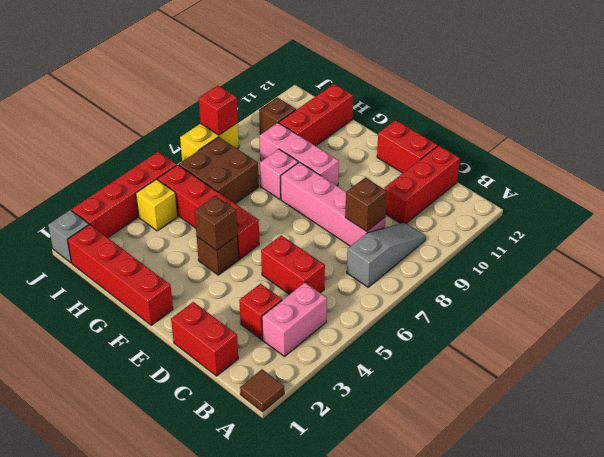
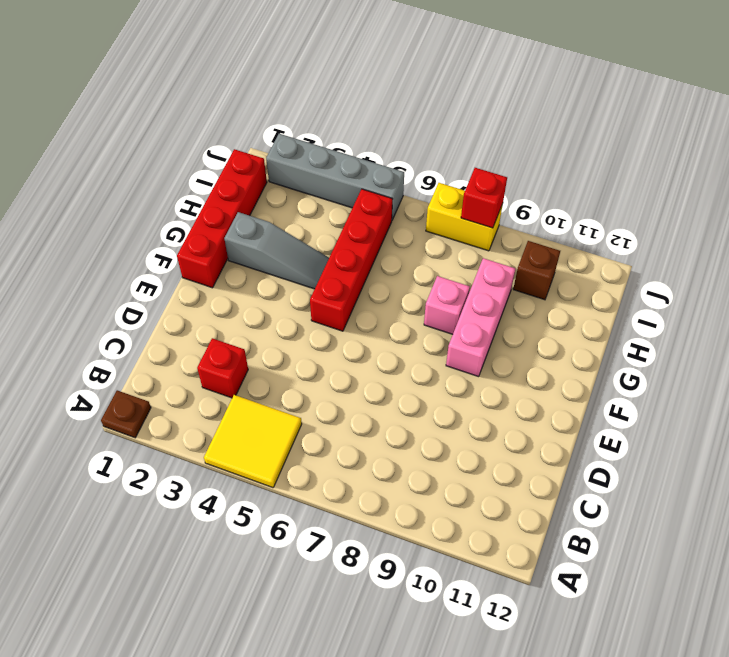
brown plate A1 level 1 -> brown tile A1 level 1
yellow tile A4:B5 level 1 -> pink brick B3:B4 level 1
grey slope G2:G4 level 1 top 2 -> grey slope B7:B9 level 1 top 7
grey brick J2:J5 level 1 -> red brick J2:J5 level 1
none -> red brick C1:D1 level 1
none -> red brick C5:D5 level 1
none -> pink brick C8:F8 level 1

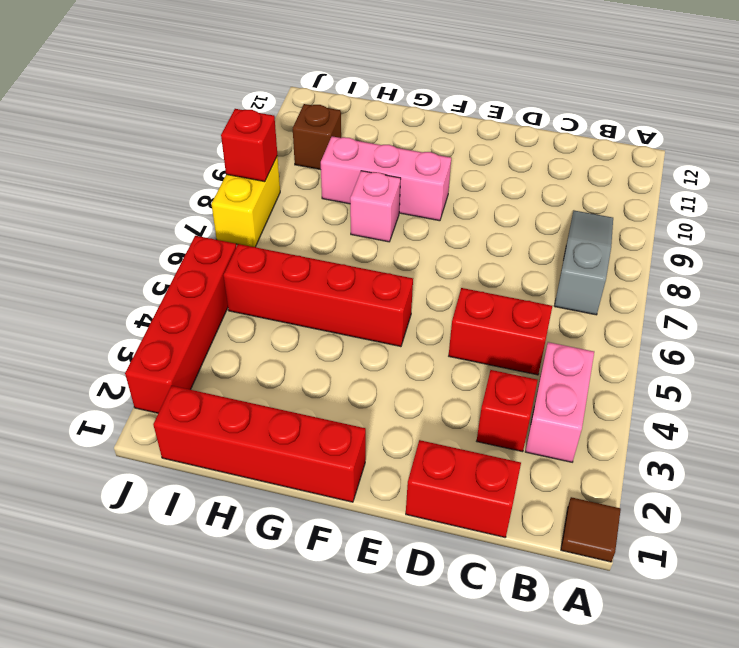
none -> pink brick C8:F8 level 1
none -> red brick C10:C12 level 1
none -> red brick D12:E12 level 1

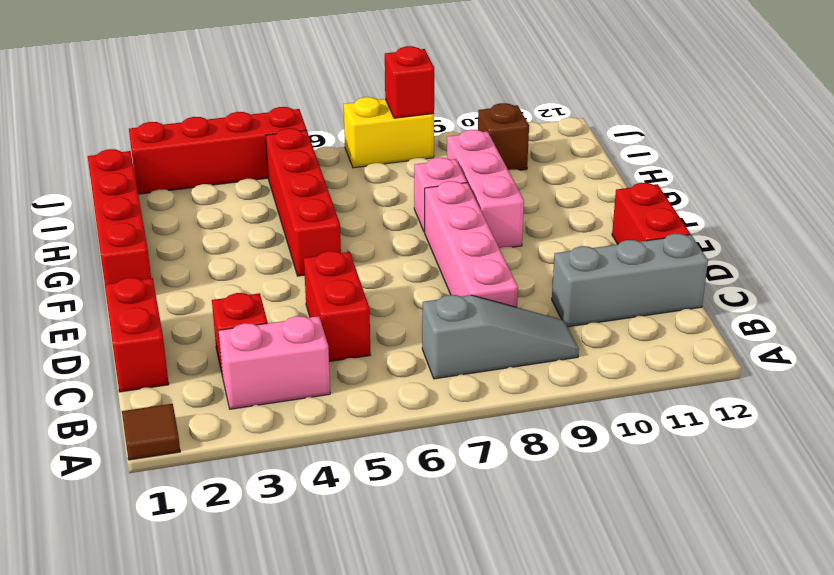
grey brick C10:C12 level 1 -> red brick C10:C12 level 1
none -> brown brick F4 level 1
none -> brown brick H6:I7 level 1
none -> red brick H10:H12 level 1

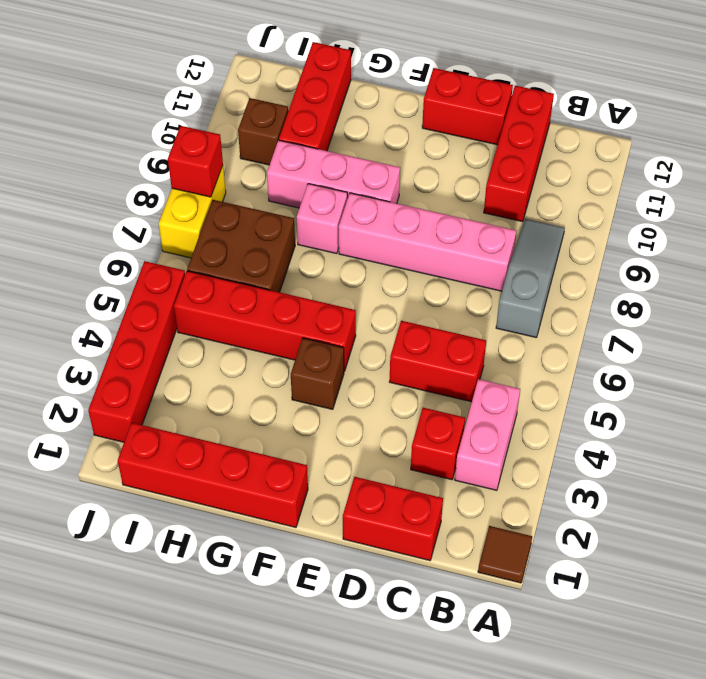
none -> yellow brick I4 level 1
none -> grey brick J1 level 1
none -> brown brick C8 level 2

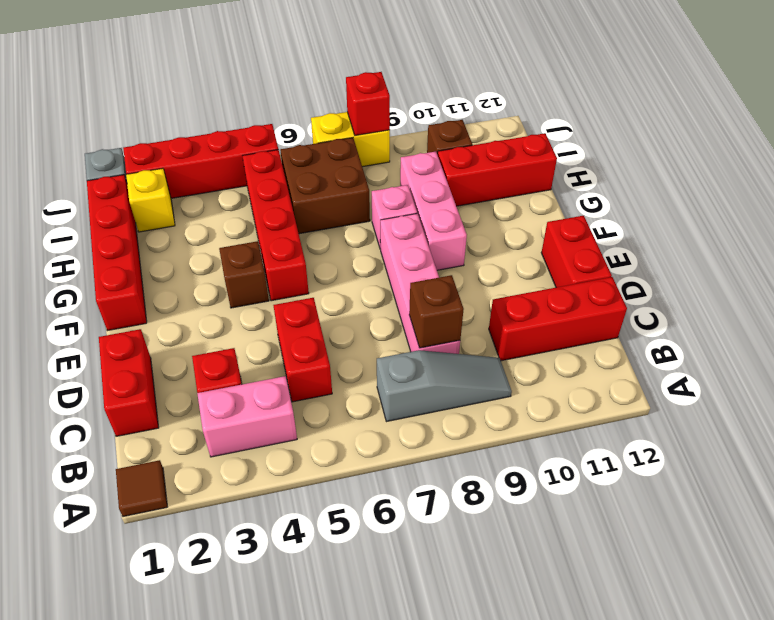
yellow brick I2 level 1 -> yellow brick I4 level 1
none -> brown brick F4 level 2

